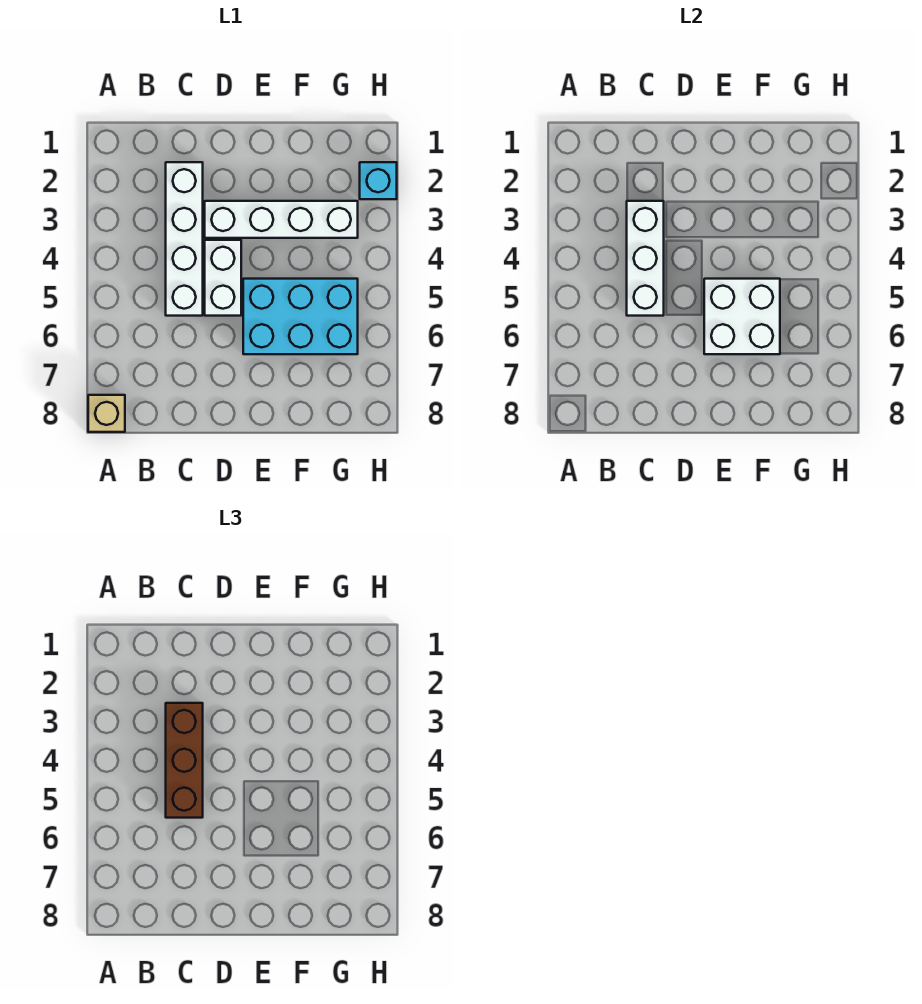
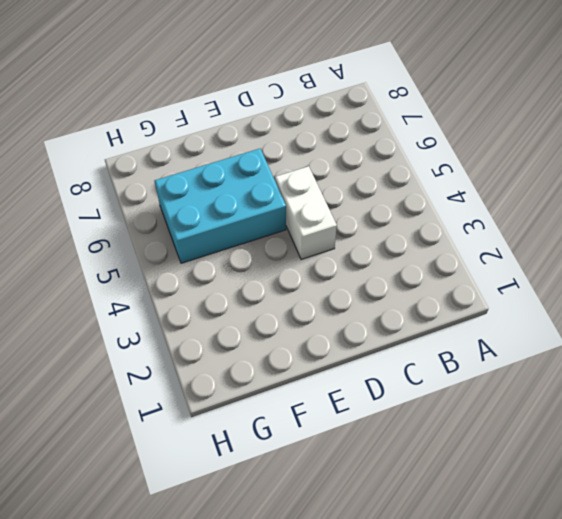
none -> tan brick A8 level 1
none -> white brick C2:C5 level 1

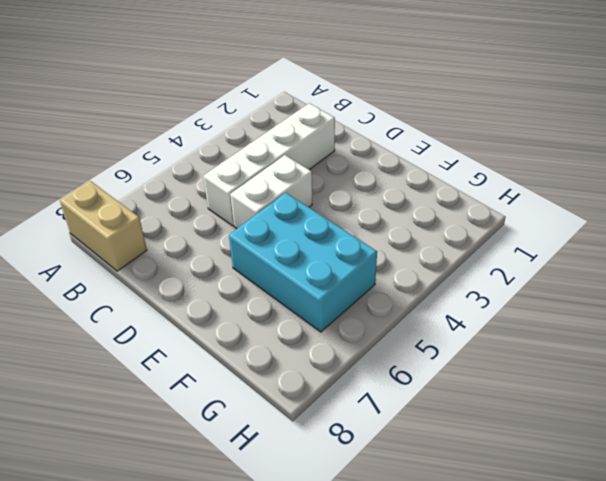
tan brick A8:B8 level 1 -> tan brick A8 level 1
none -> white brick D3:G3 level 1
none -> cyan brick H2 level 1

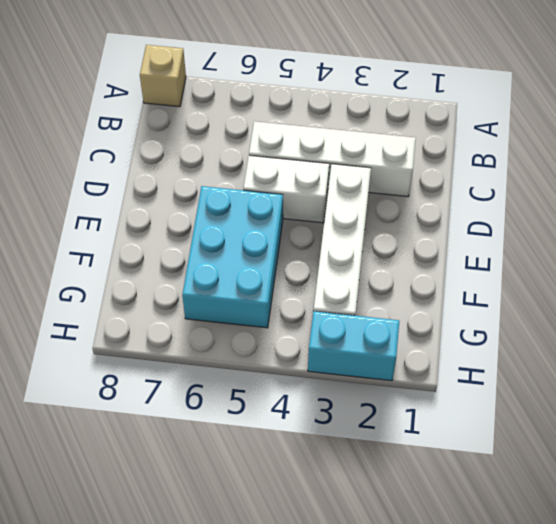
cyan brick H2:H3 level 1 -> cyan brick H2 level 1
none -> white brick C3:C5 level 2
none -> white brick E5:F6 level 2

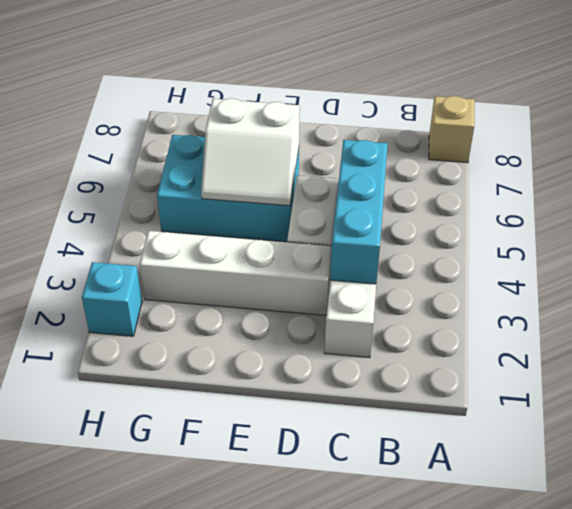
cyan brick C3:C5 level 2 -> white brick C3:C5 level 2
white slope E5:F6 level 2 top 6 -> white brick E5:F6 level 2
none -> brown brick C3:C5 level 3

